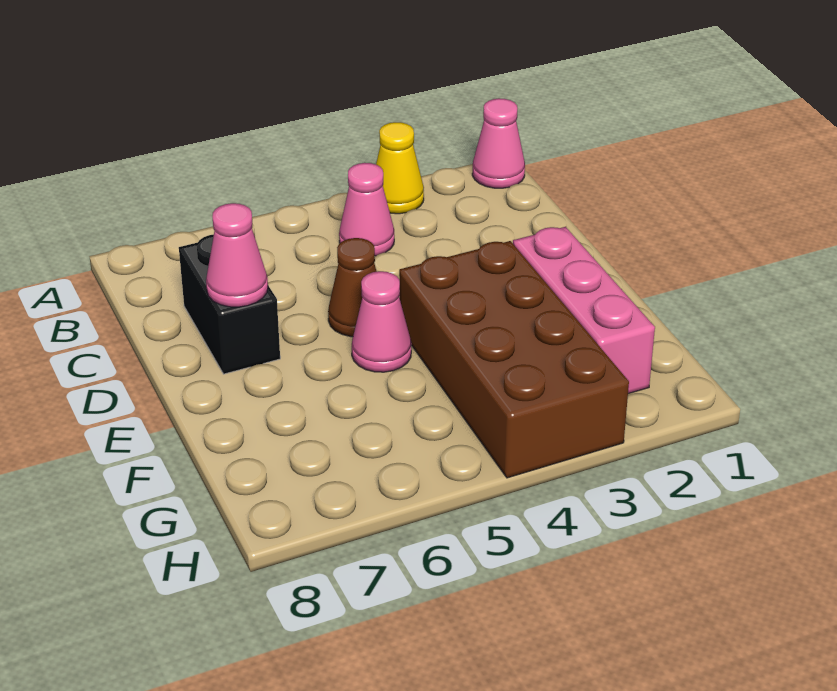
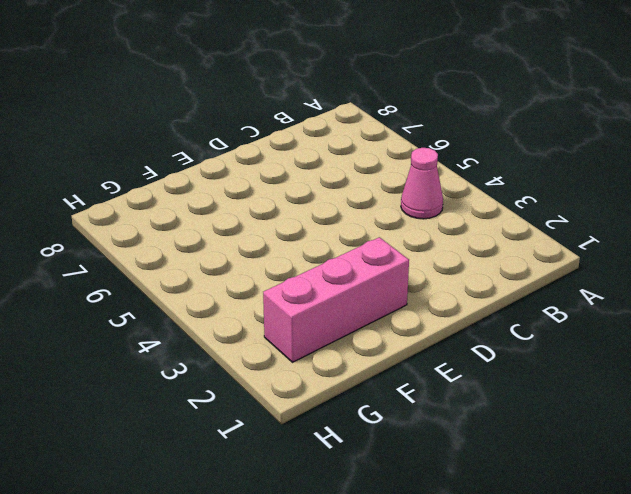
none -> pink cone A1 level 1
none -> yellow cone A3 level 1

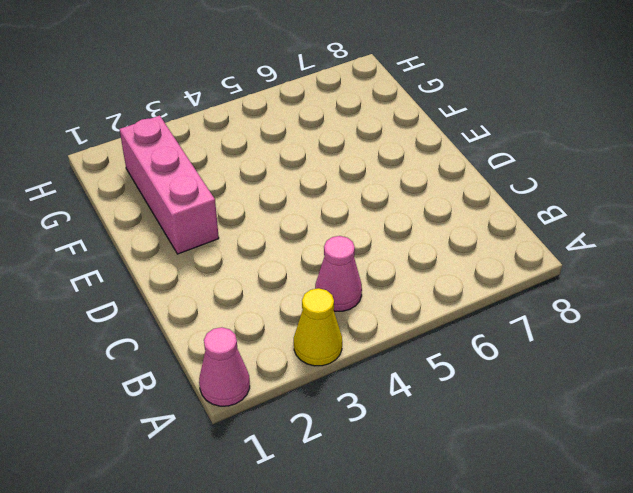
none -> black brick C7:D7 level 1
none -> brown cone D5 level 1

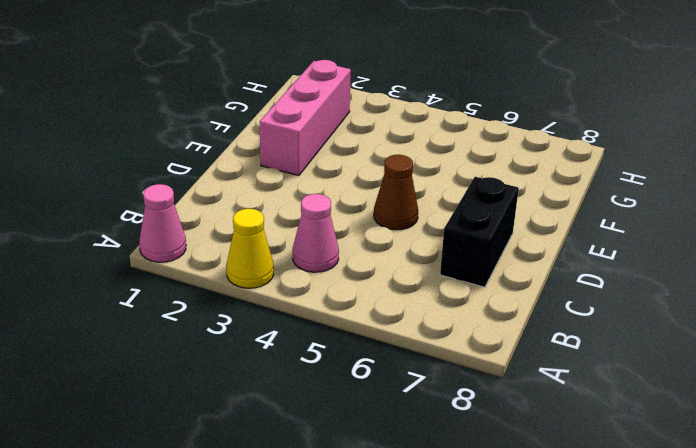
none -> brown brick E3:H4 level 1
none -> pink cone E5 level 1

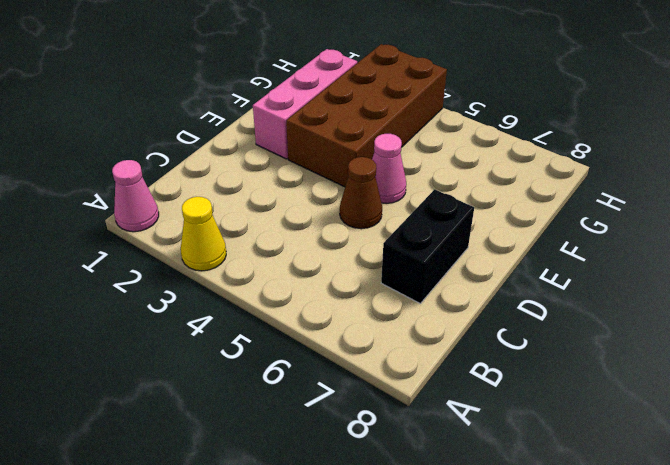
none -> pink cone B4 level 1
none -> pink cone D7 level 2

